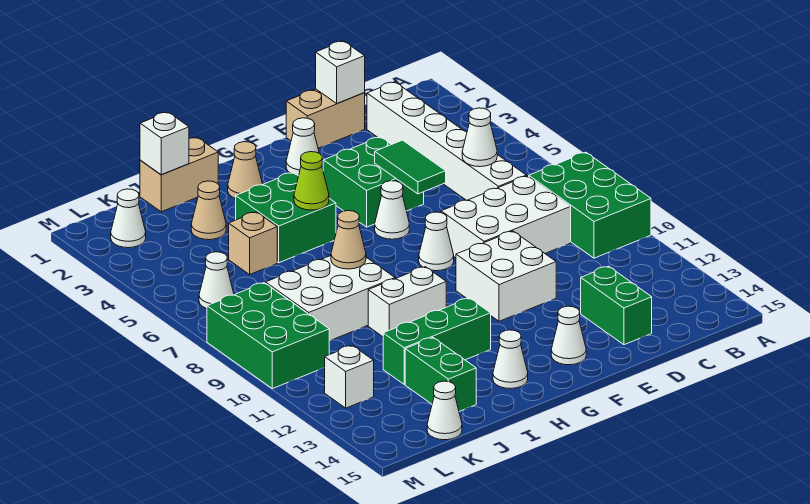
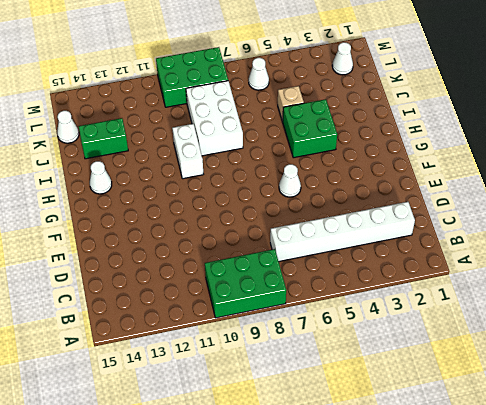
none -> white brick C8:E9 level 1
none -> tan brick D1:E1 level 1
none -> green brick D13:D14 level 1
none -> green brick E4:F5 level 1

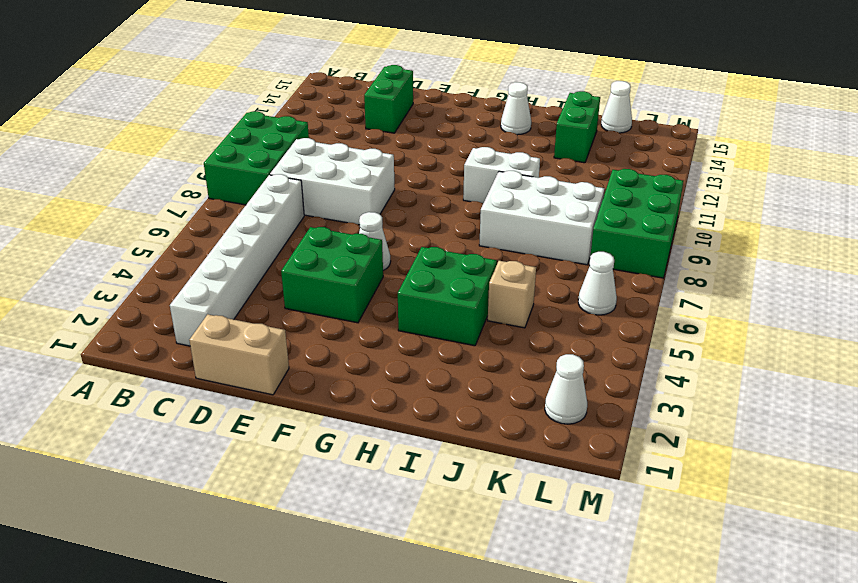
none -> white brick E10:F11 level 1
none -> white cone F2 level 1
none -> white cone F8 level 1
none -> white cone F14 level 1

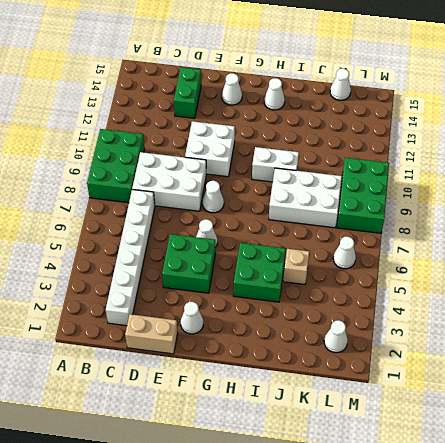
none -> tan cone H2 level 1
none -> green brick H12:J12 level 1
none -> tan brick I1:J1 level 1
none -> tan cone J3 level 1

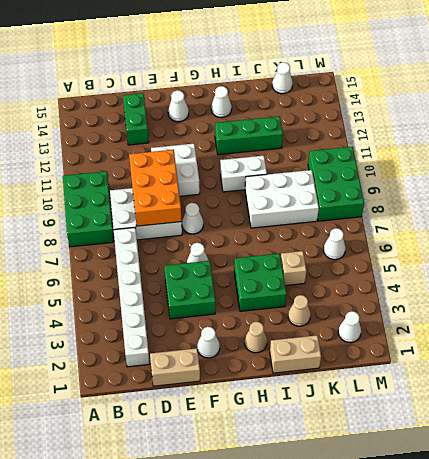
orange brick D8:E10 level 2 -> none
none -> green brick J13:J14 level 1
none -> white brick L12 level 1
none -> white cone C6 level 2
none -> white brick D1 level 2

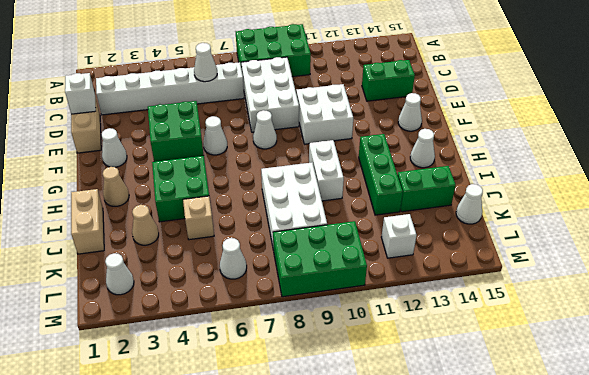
none -> green tile E5:E6 level 2
none -> lime cone H5 level 2
none -> tan cone I8 level 2
none -> white brick J1 level 2

